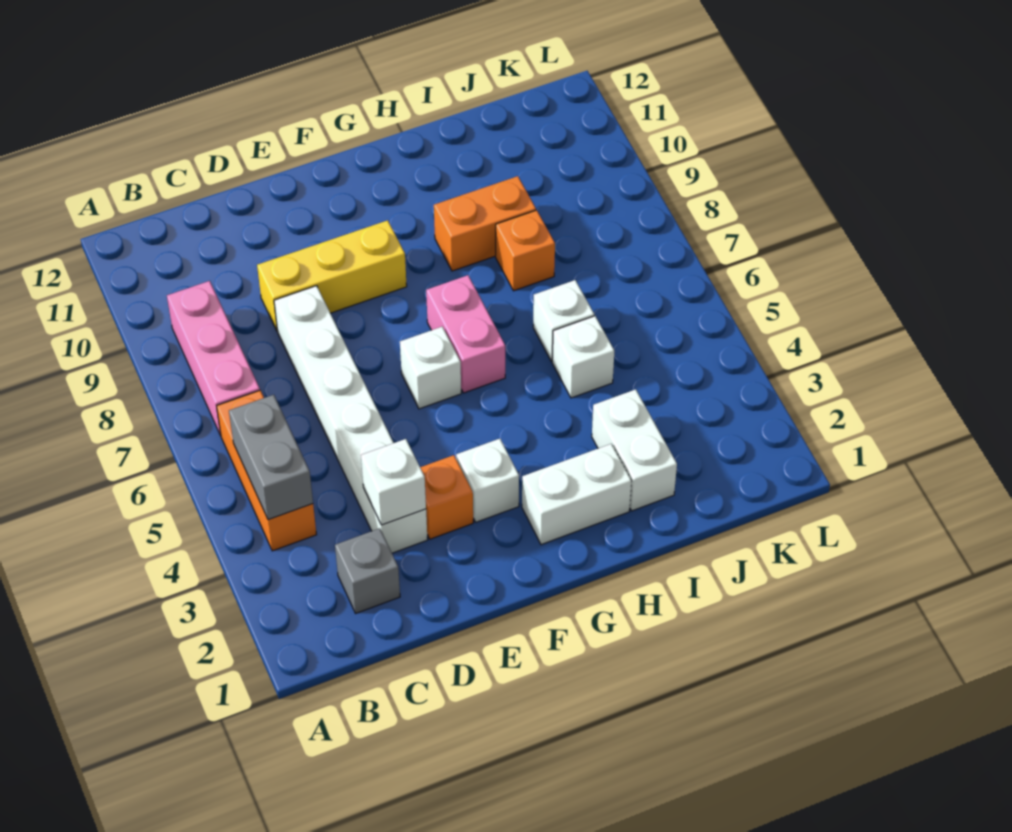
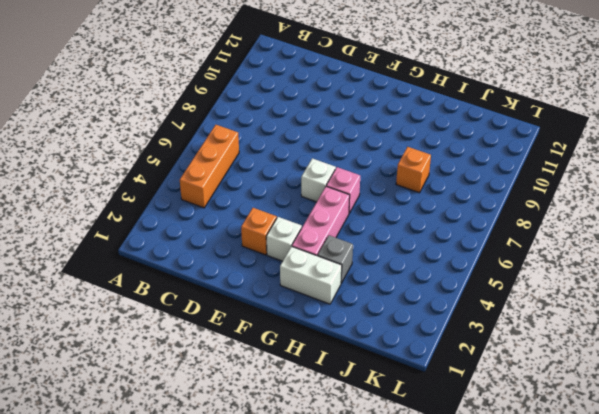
pink brick G3:G5 level 1 -> pink brick B7:B9 level 1
pink brick G6 level 1 -> pink brick G6:G7 level 1
grey brick H3 level 1 -> grey brick C2 level 1
none -> white brick D3:D8 level 1
none -> yellow brick D9:F9 level 1
none -> orange brick H9:I9 level 1

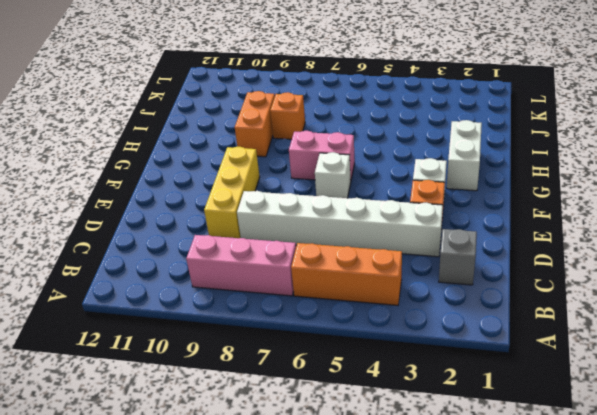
none -> white brick I2:I3 level 1
none -> white brick I5 level 1
none -> white brick I6 level 1

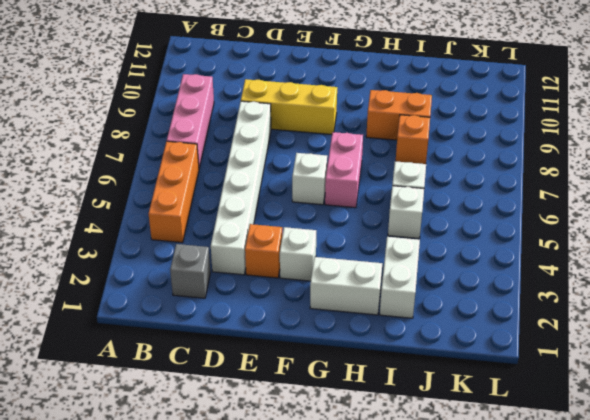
none -> grey brick B4:B5 level 2
none -> white brick D3 level 2

